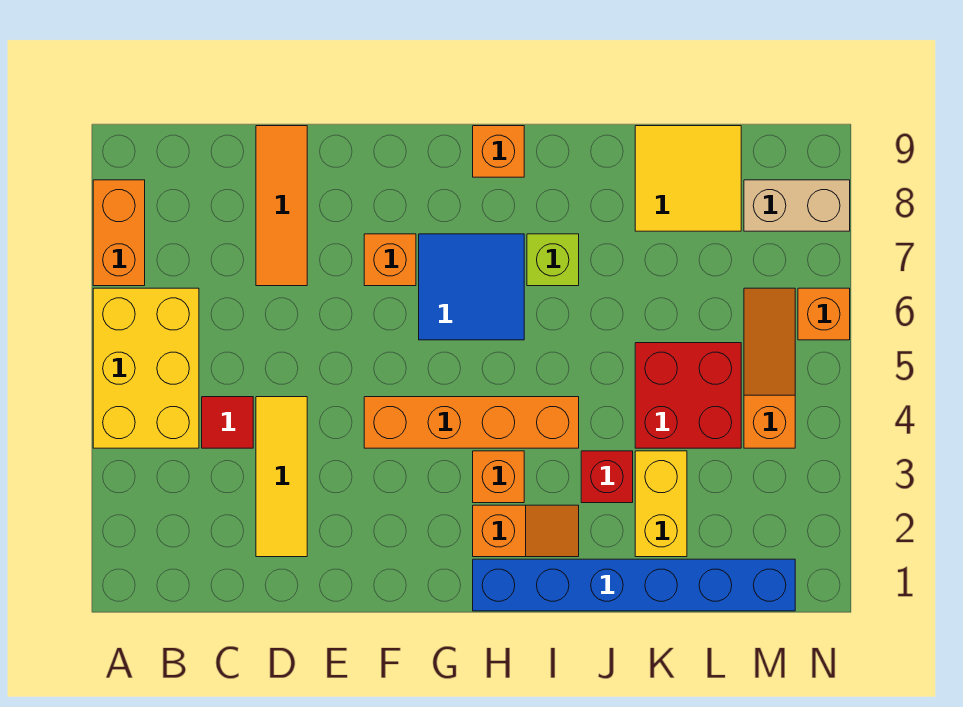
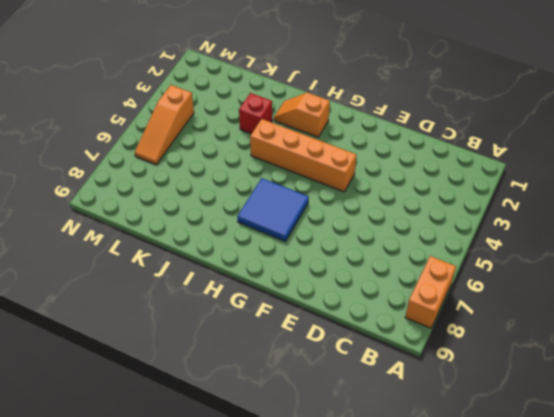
none -> yellow brick A4:B6 level 1
none -> red tile C4 level 1
none -> yellow tile D2:D4 level 1

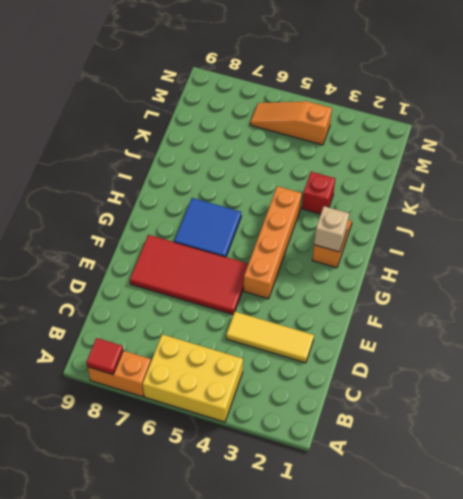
red tile A8 level 2 -> red tile C4 level 1
red tile E5:F8 level 1 -> orange brick F7 level 1
tan brick H2 level 2 -> none
none -> orange tile D7:D9 level 1
none -> blue brick H1:M1 level 1
none -> orange brick H3 level 1

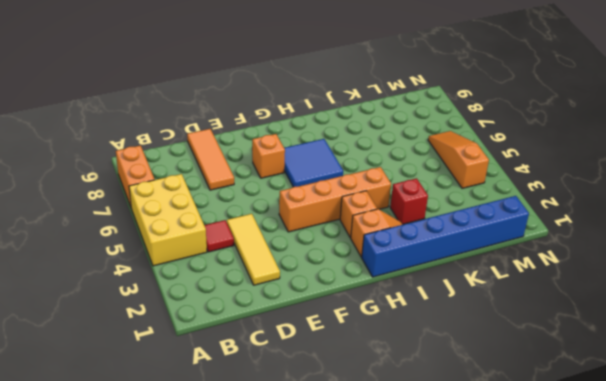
none -> orange brick H9 level 1
none -> lime brick I7 level 1
none -> yellow brick K2:K3 level 1

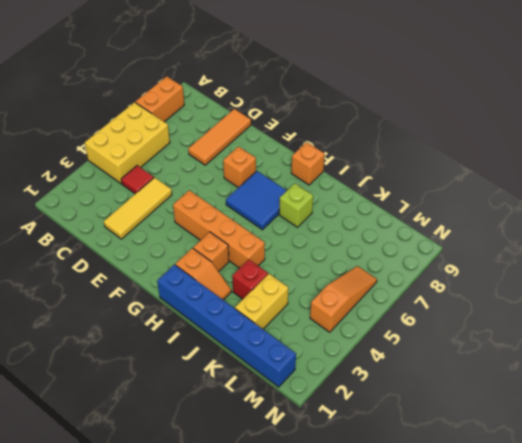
none -> red brick K4:L5 level 1
none -> yellow tile K8:L9 level 1
none -> tan brick M8:N8 level 1

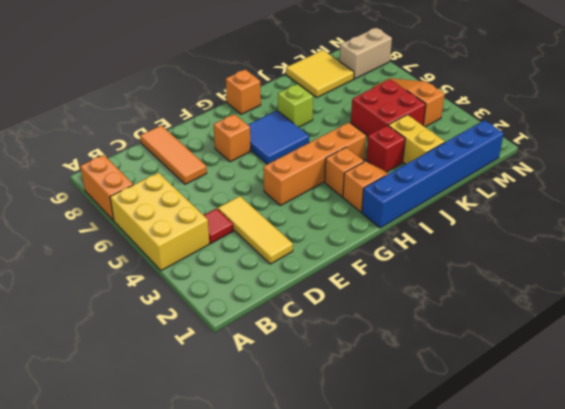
none -> orange brick N6 level 1

